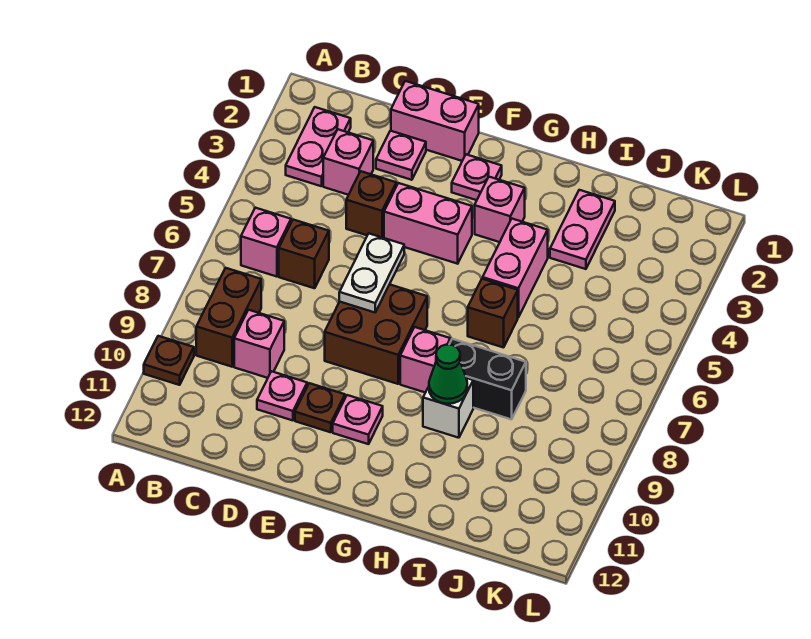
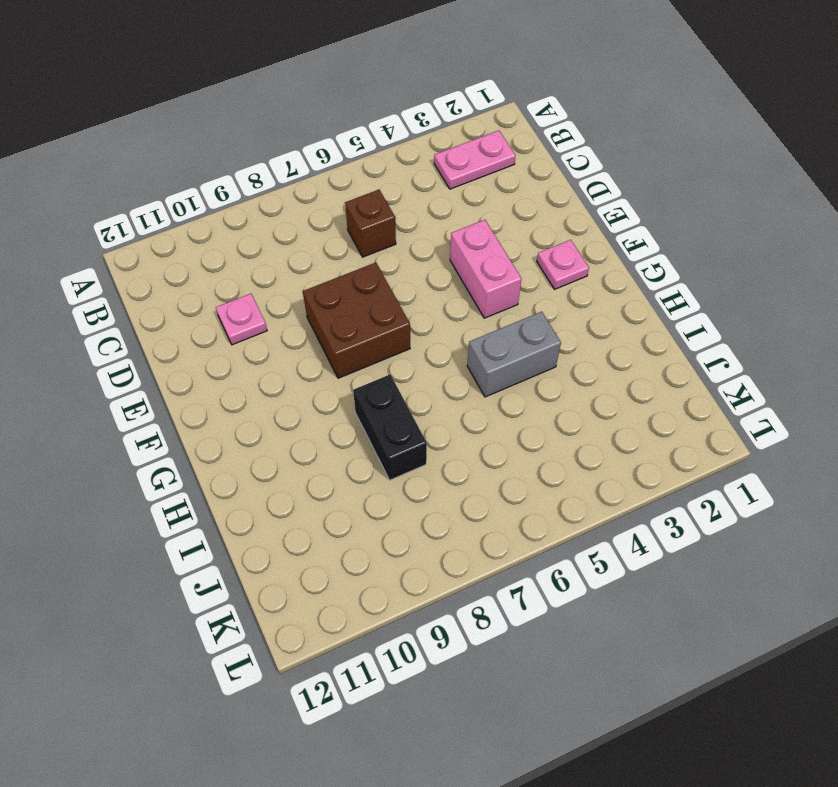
grey brick H4:H5 level 1 -> pink brick H4:H5 level 1
none -> brown plate A10 level 1
none -> pink brick B6 level 1
none -> brown brick B8:B9 level 1

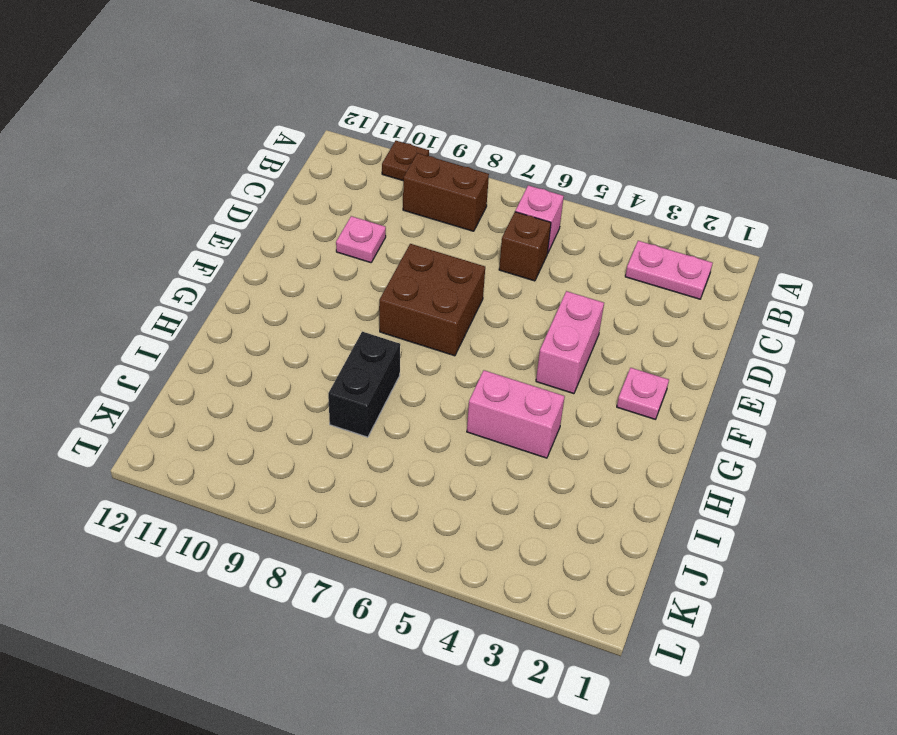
none -> pink brick C3 level 1
none -> pink brick C9 level 1
none -> pink brick D1:E1 level 1

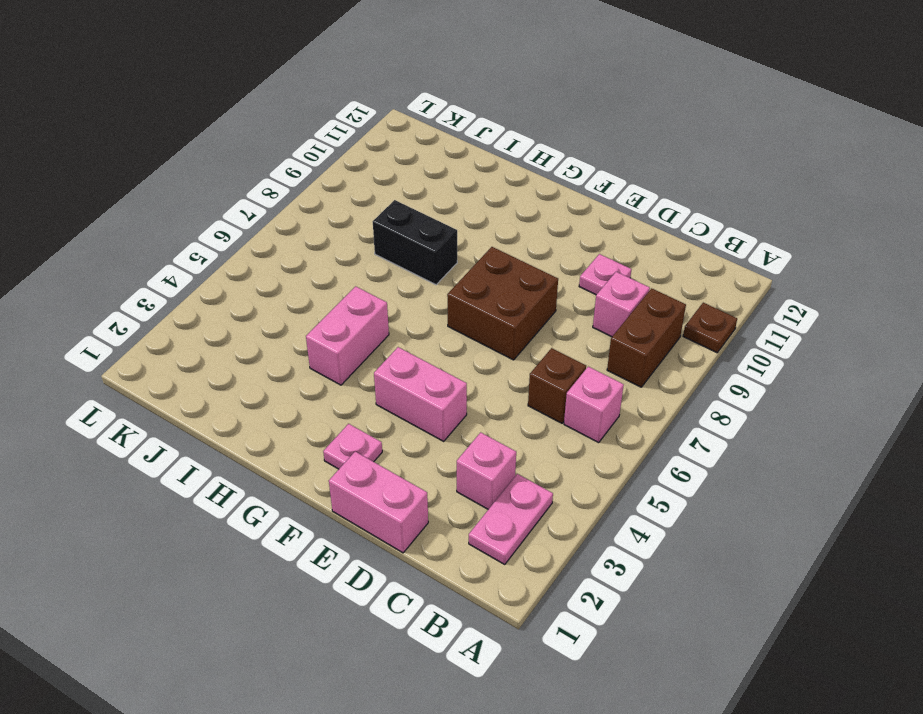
none -> pink plate D2 level 1
none -> brown brick D4 level 1
none -> brown plate E10 level 1

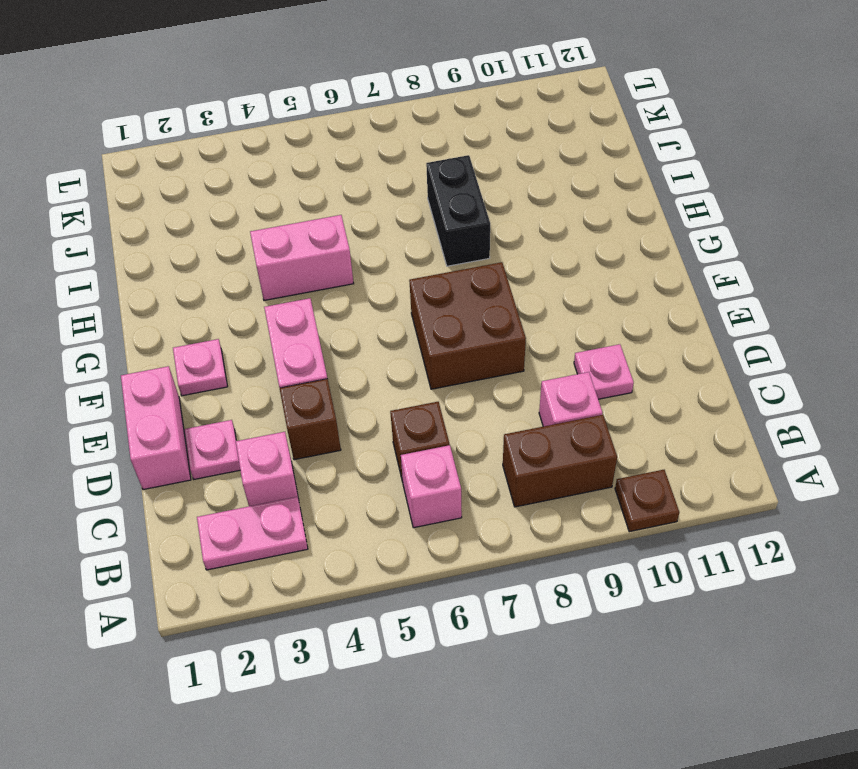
none -> brown plate E10 level 1
none -> pink plate F10 level 1
none -> pink brick G3 level 1

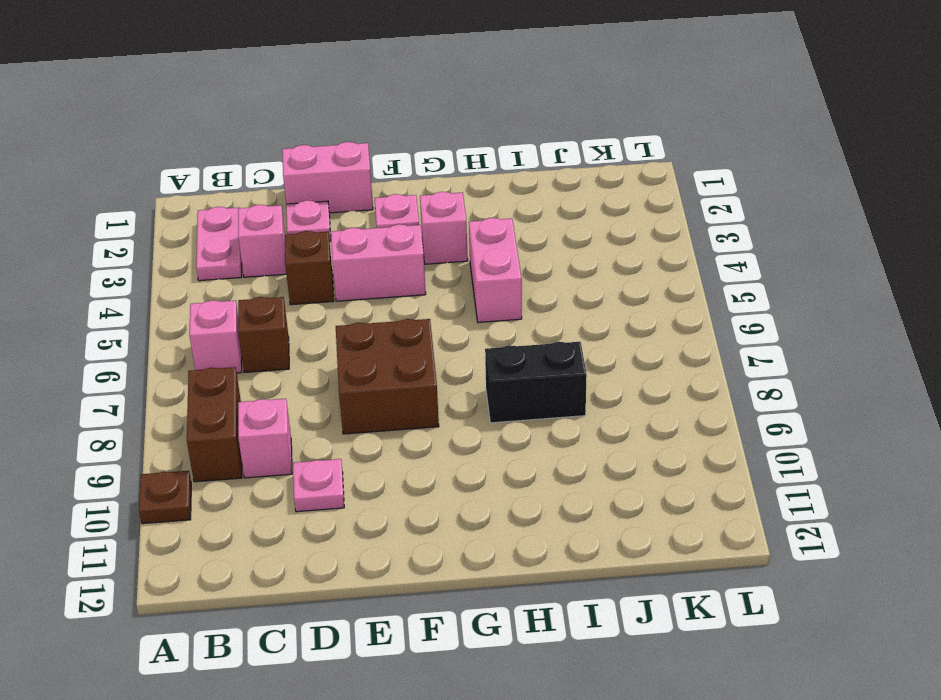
none -> brown plate E10 level 1
none -> pink plate F10 level 1
none -> pink brick G8 level 1

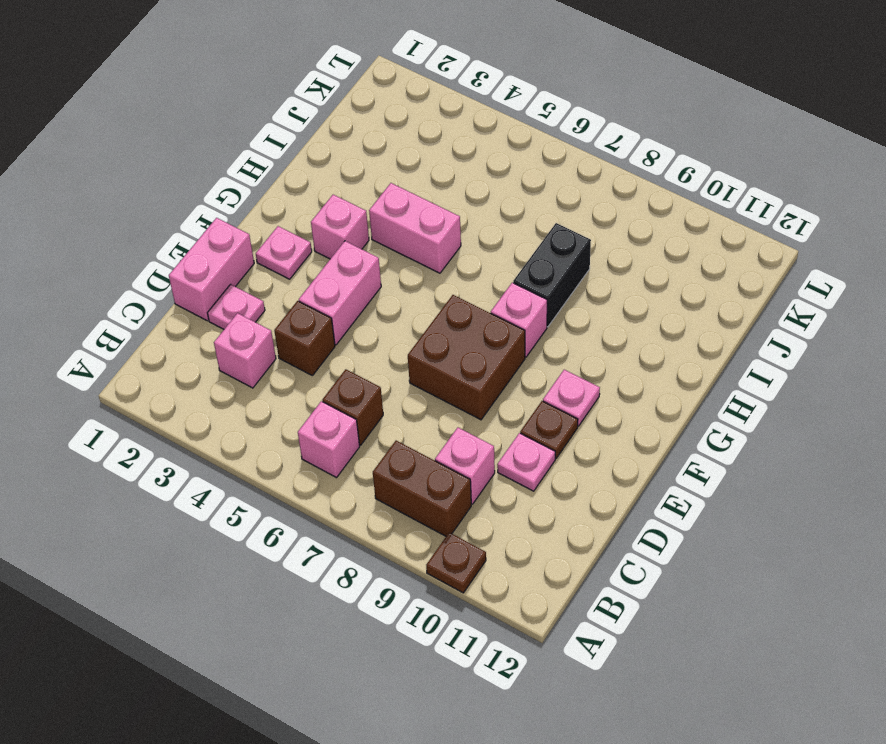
none -> pink plate B2:B3 level 1
none -> brown brick H6 level 1
none -> white brick H9 level 1

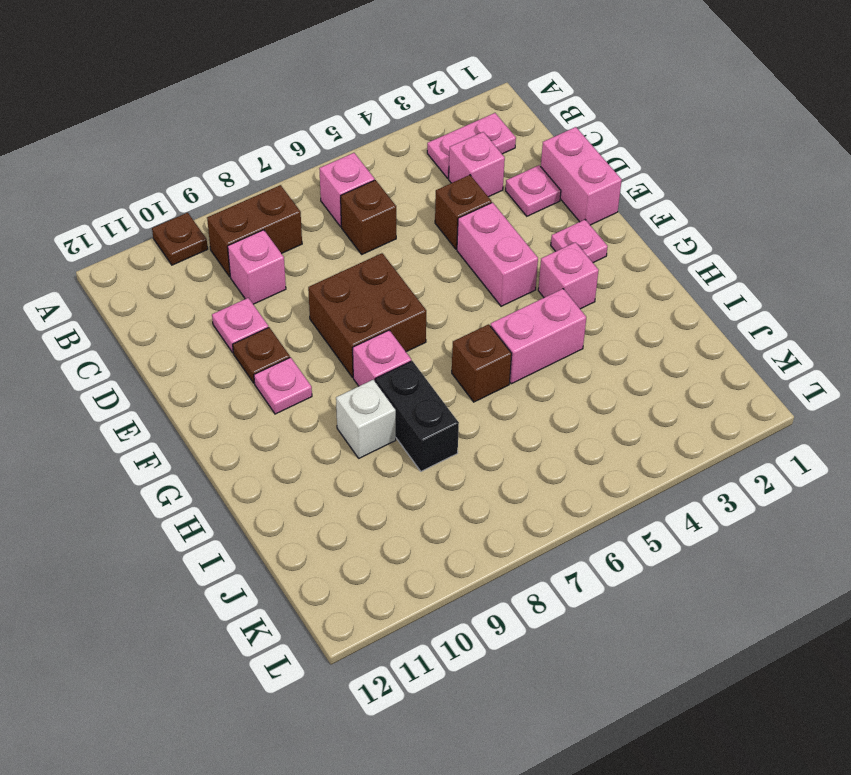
none -> pink plate I2:I3 level 1
none -> white plate E6:E7 level 2
none -> green cone H9 level 2

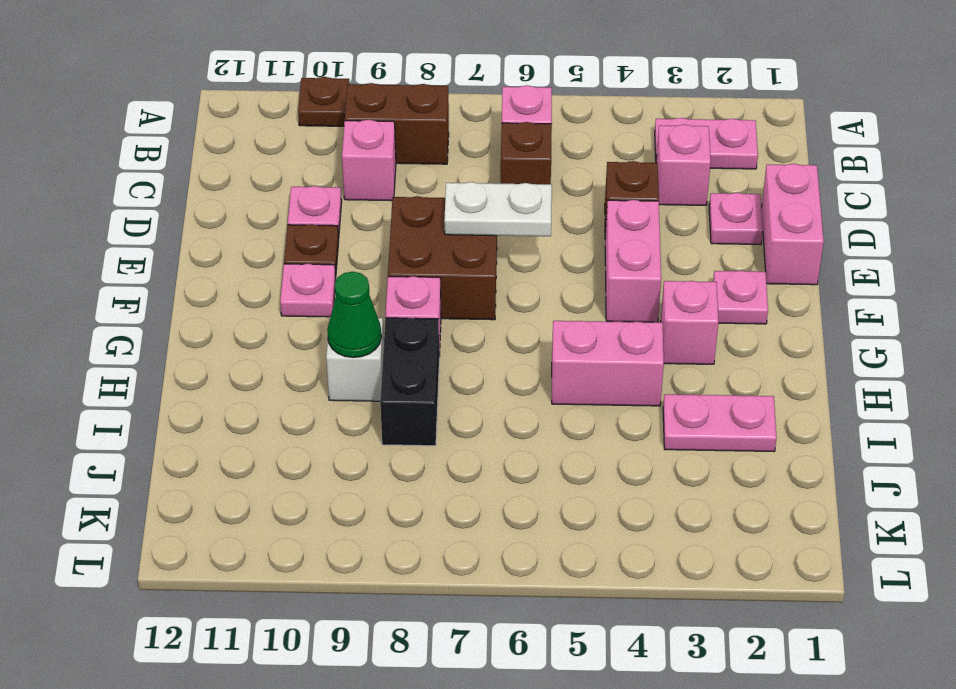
none -> brown brick H6 level 1

